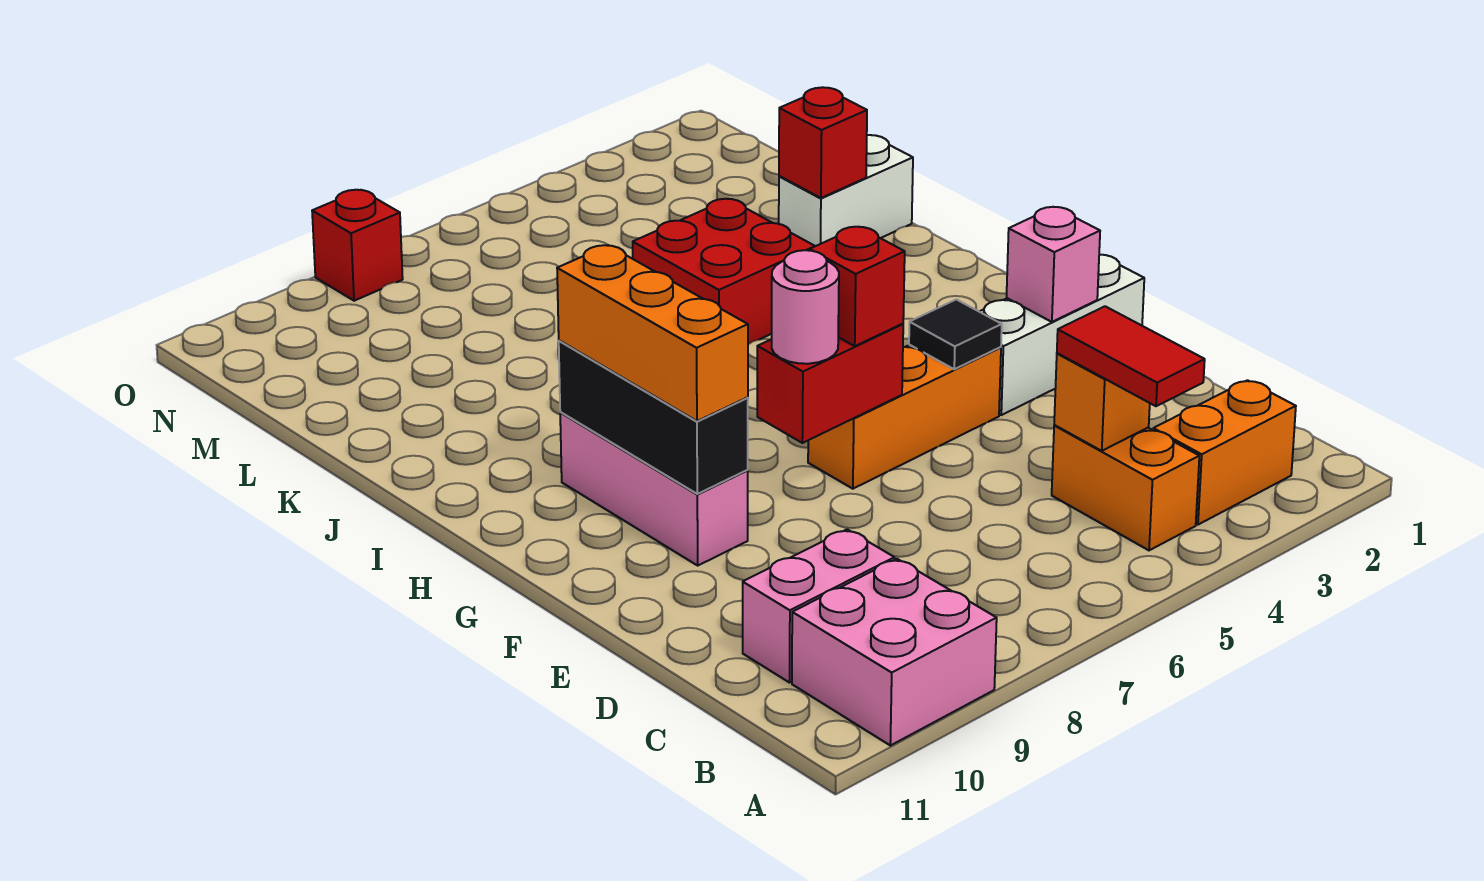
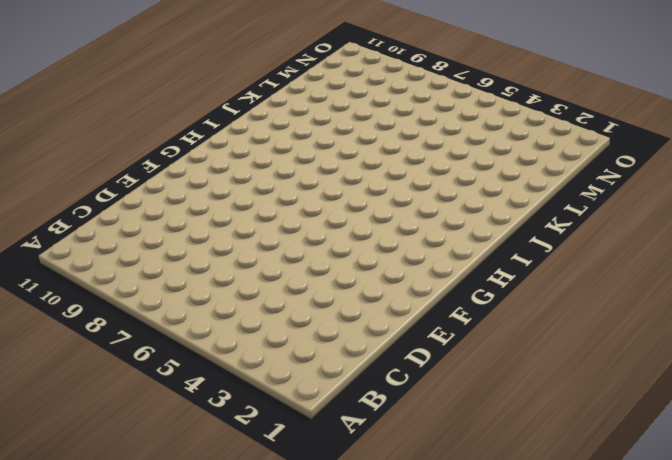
none -> pink brick A9:B10 level 1
none -> orange brick B2:B3 level 1
none -> orange brick B4:C4 level 1

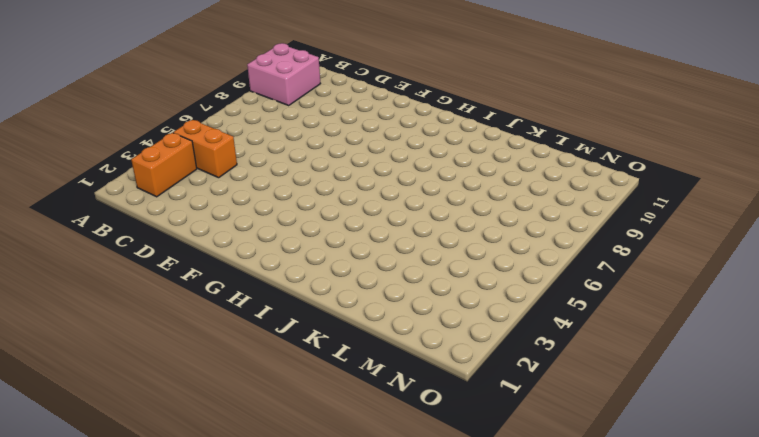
none -> pink brick C9:C10 level 1
none -> white brick F1:F3 level 1
none -> orange brick F4:F6 level 1

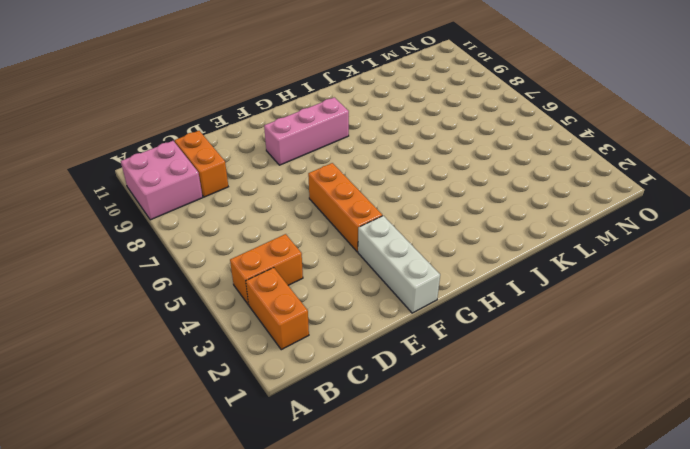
orange brick C9:C10 level 1 -> pink brick C9:C10 level 1
none -> red brick J4:K5 level 1
none -> white brick K1:K2 level 1
none -> red brick O8 level 1

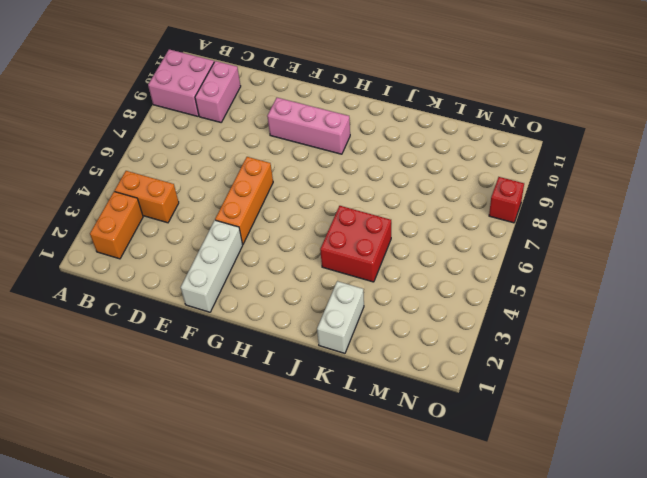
none -> orange brick C4 level 2
none -> pink brick F2 level 2
none -> black tile F4 level 2

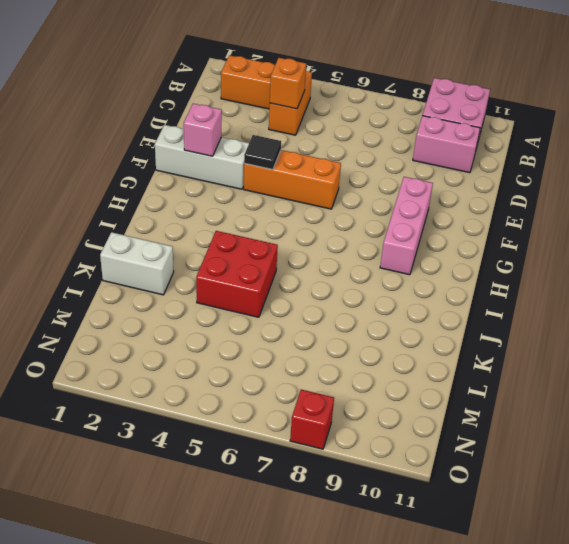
none -> red brick F6:F7 level 2
none -> black brick F9:H9 level 2
none -> red brick K2 level 2

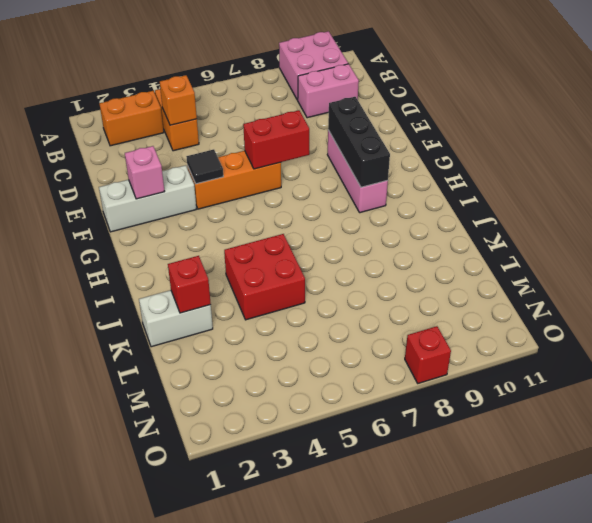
none -> red tile B4:C4 level 3
none -> red brick F6 level 3
none -> pink round brick F7 level 3

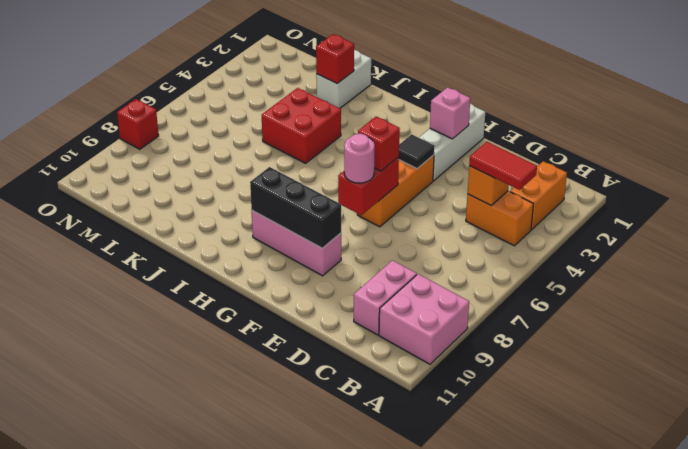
none -> orange brick F9:H9 level 3

